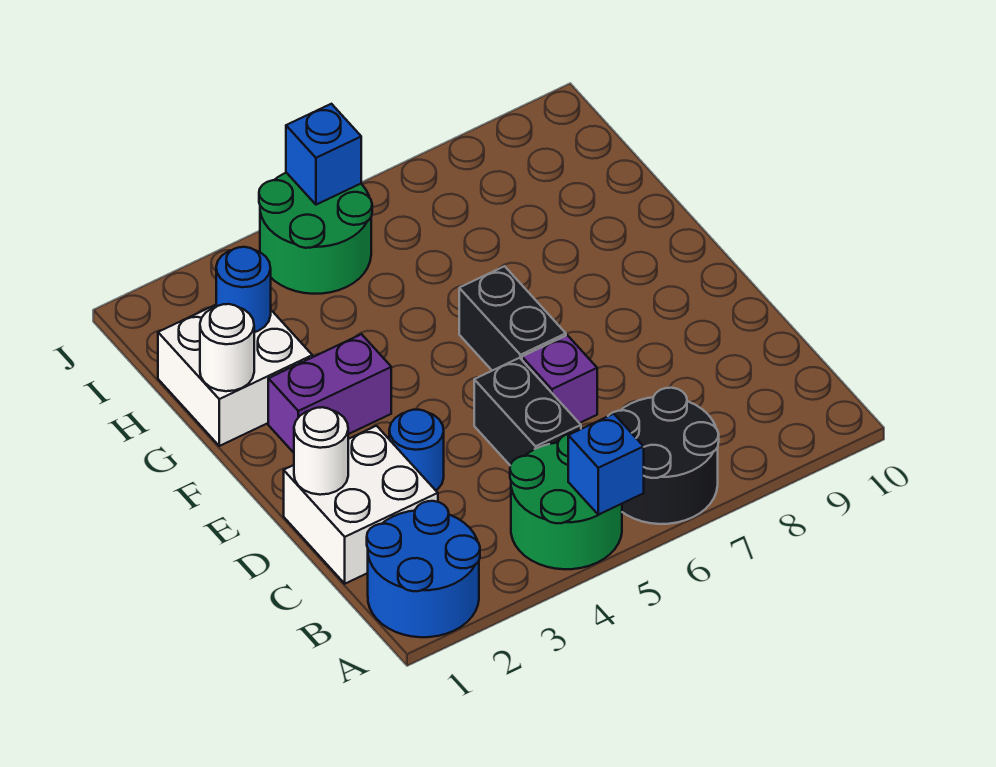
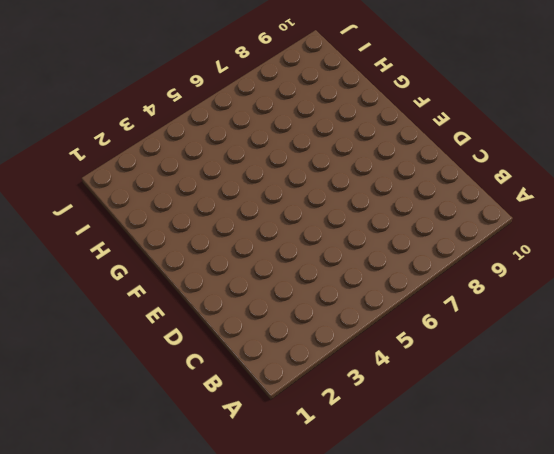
none -> blue round brick A1:B2 level 1
none -> green round brick A4:B5 level 1
none -> black round brick A6:B7 level 1

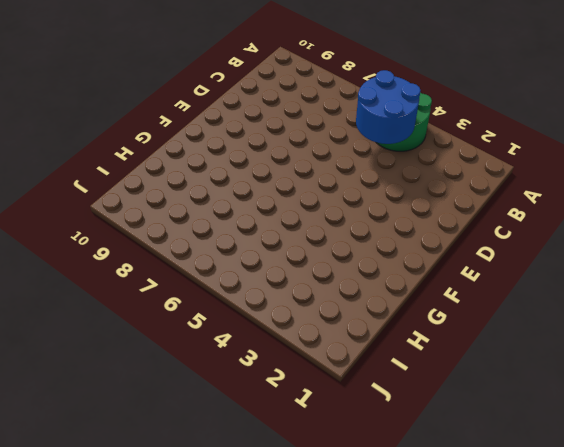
blue round brick B4:C5 level 2 -> blue round brick A1:B2 level 1
none -> black round brick A6:B7 level 1
none -> white brick C1:D2 level 1
none -> black brick C5:D5 level 1

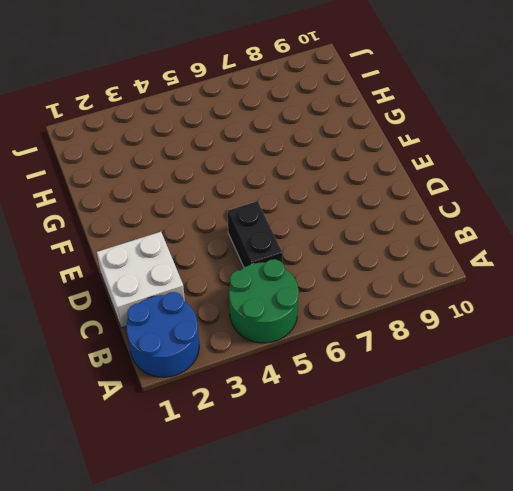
none -> black round brick A6:B7 level 1
none -> blue round brick D3 level 1
none -> purple brick D6 level 1

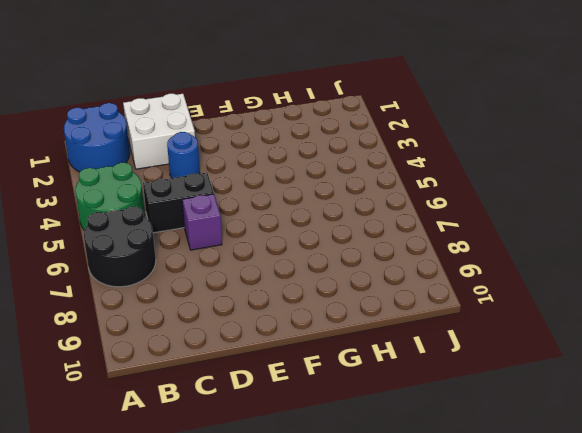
none -> black brick E6:F6 level 1
none -> purple brick F2:F3 level 1
none -> white brick G1:H2 level 1

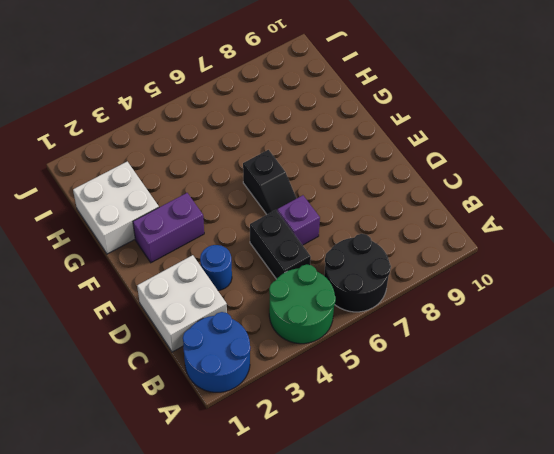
black slope E6:F6 level 1 top F -> black brick E6:F6 level 1
none -> green round brick I4:J5 level 1
none -> blue brick A5 level 2
none -> white round brick D1 level 2

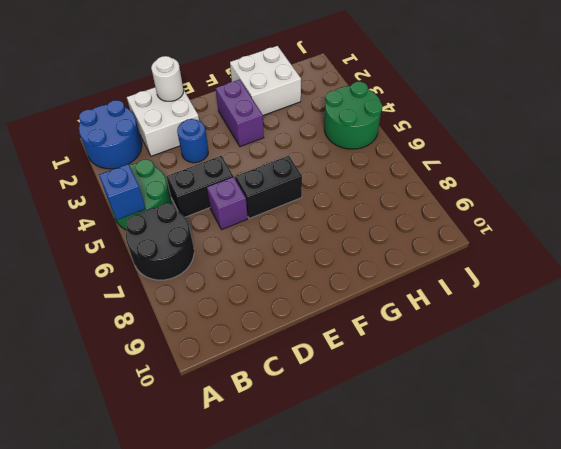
none -> white round brick G1 level 2
none -> blue round brick H2 level 2
none -> blue brick J5 level 2

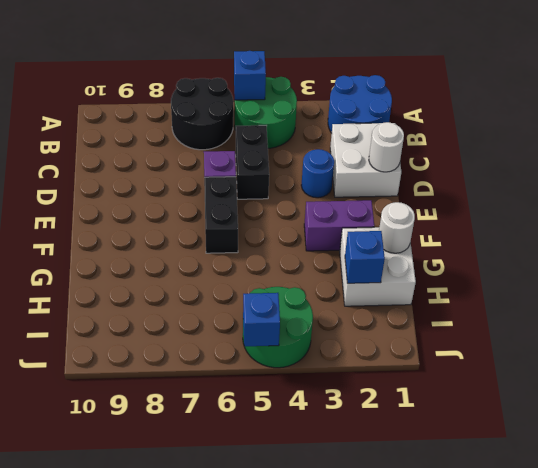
blue brick H2 level 2 -> blue round brick H2 level 2

